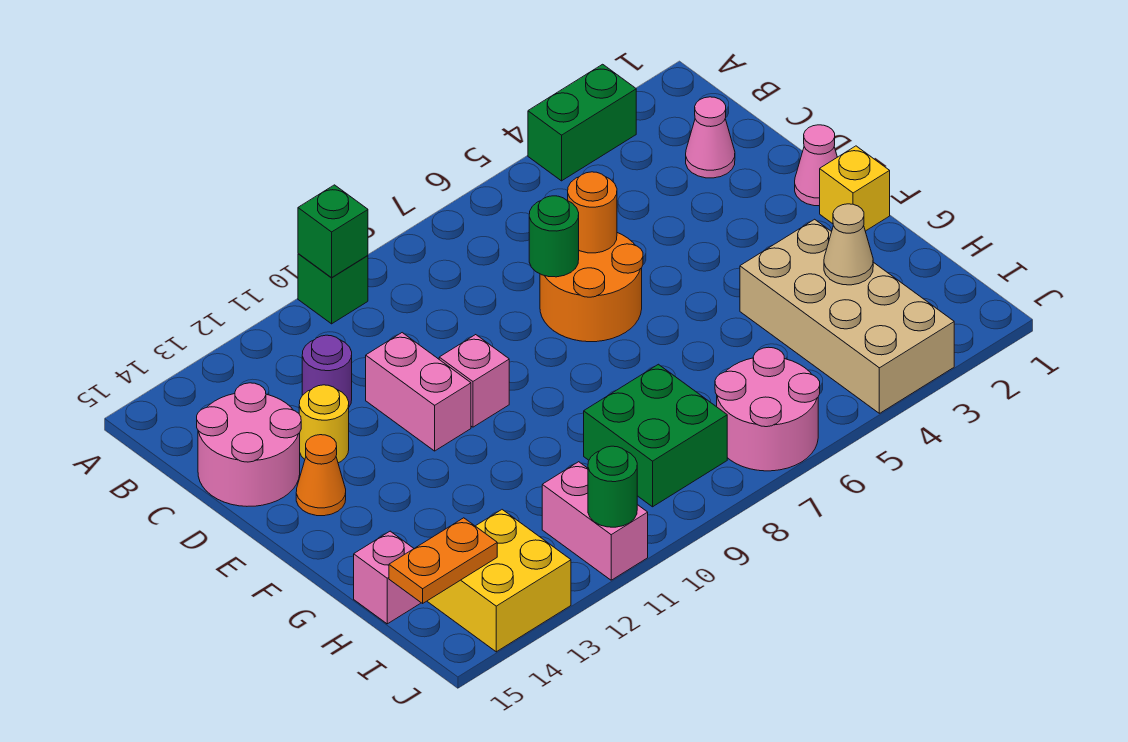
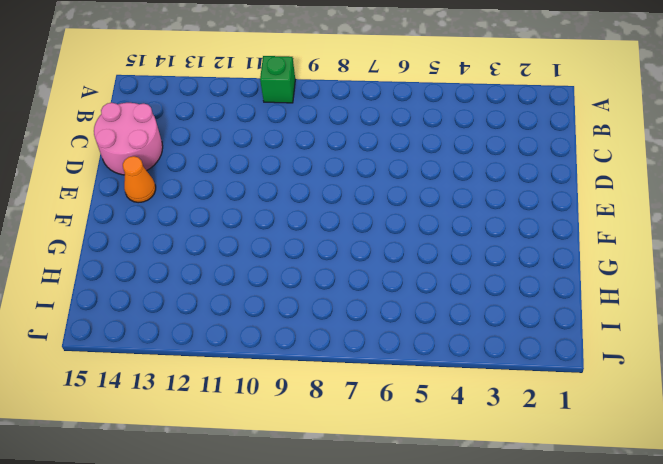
none -> green brick A3:A4 level 1
none -> pink cone C2 level 1
none -> purple round brick C12 level 1

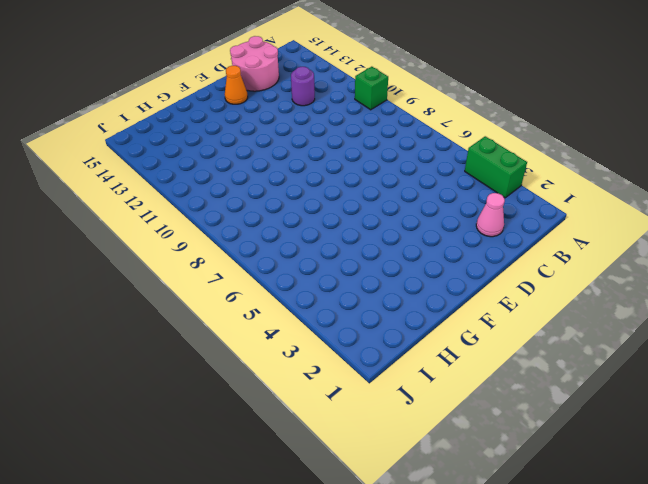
none -> orange round brick D6:E7 level 1
none -> pink brick D11:E11 level 1
none -> yellow round brick D13 level 1

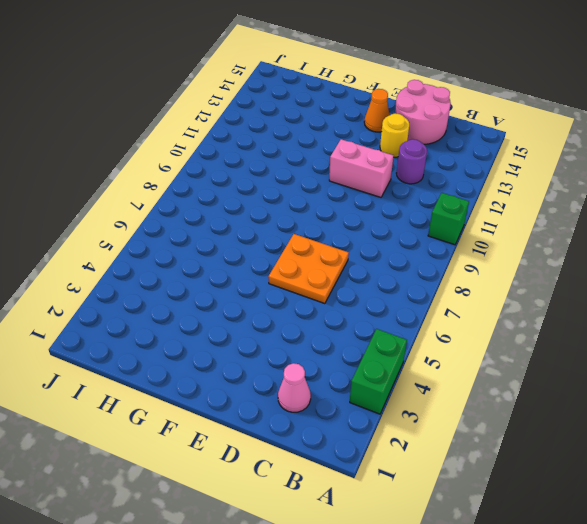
orange plate D6:E7 level 1 -> orange round brick D6:E7 level 1
none -> pink cone E1 level 1
none -> pink brick E10 level 1
none -> yellow brick F1 level 1

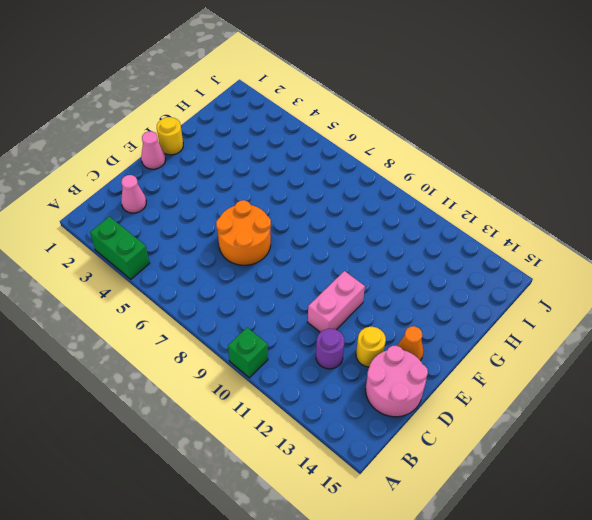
yellow round brick F1 level 1 -> yellow brick F1 level 1
none -> pink brick E10 level 1
none -> tan brick G3:J4 level 1
none -> green brick H8:I9 level 1

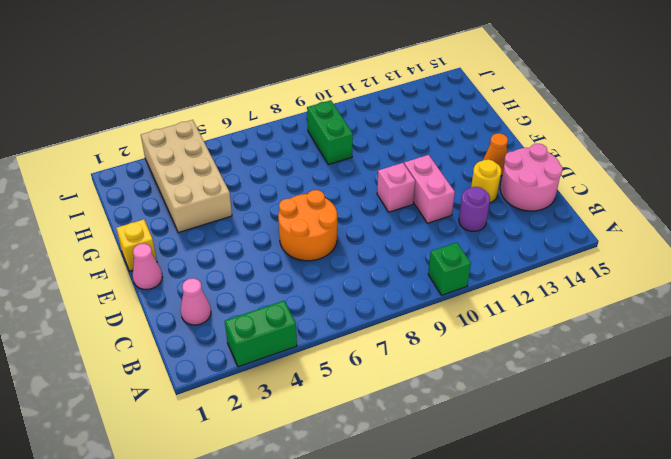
green brick H9:I9 level 1 -> green brick H8:I9 level 1
none -> pink brick H15 level 1
none -> pink round brick I6:J7 level 1
none -> pink brick I11:J11 level 1

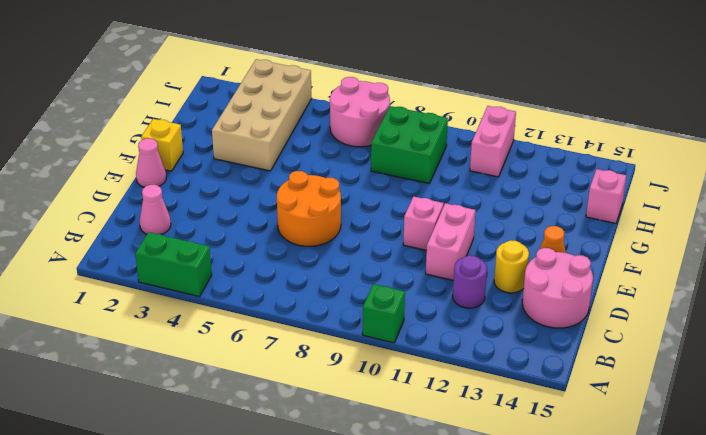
none -> yellow brick I13:J14 level 1
none -> green brick A10 level 2
none -> orange round brick D6 level 2

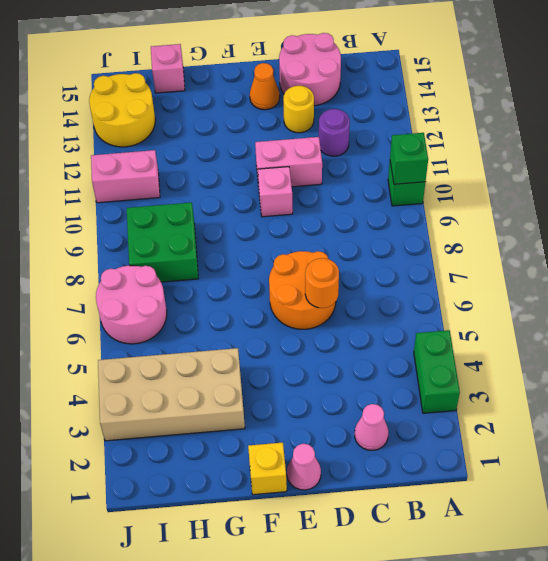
yellow round brick I13:J14 level 1 -> yellow brick I13:J14 level 1
none -> green round brick D7 level 2
none -> tan cone H3 level 2
none -> orange plate I14:I15 level 2

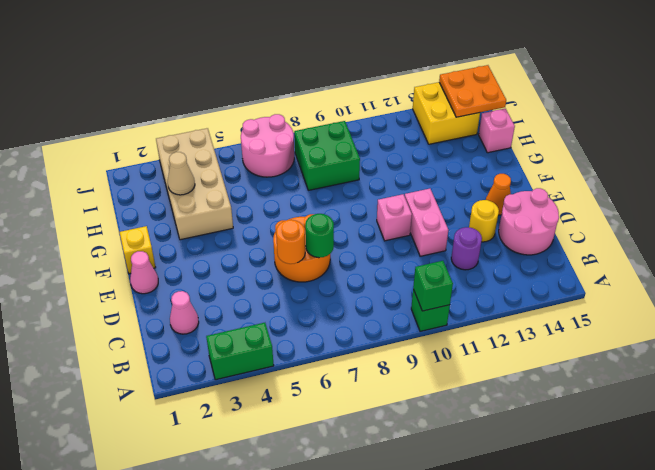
orange plate I14:J15 level 2 -> orange plate I14:I15 level 2
none -> pink brick I11:J11 level 1
none -> green round brick J11 level 2

